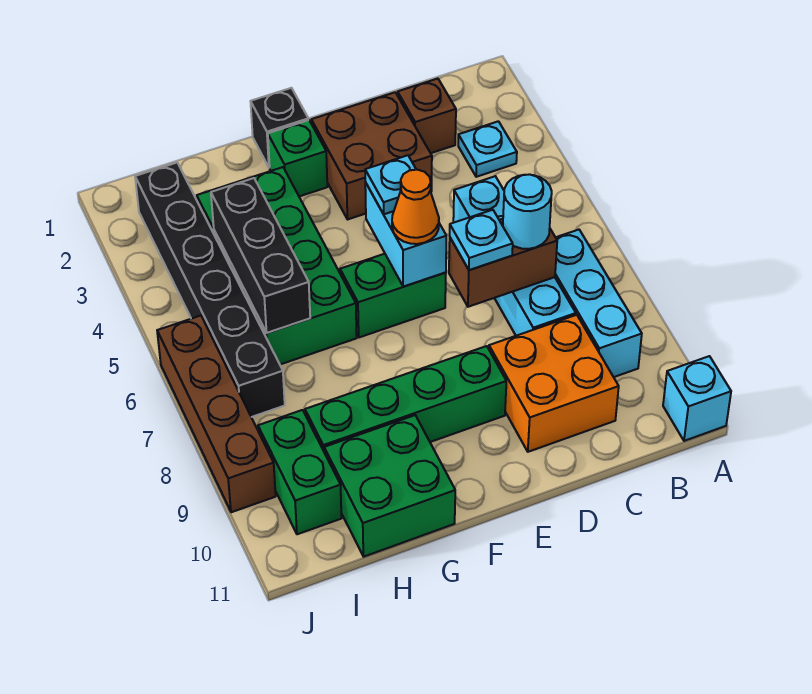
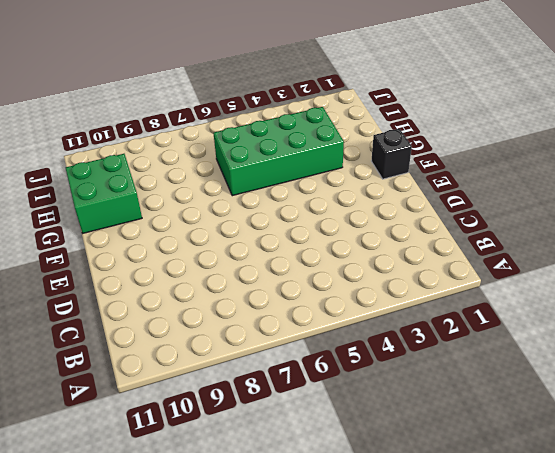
none -> cyan brick A11 level 1
none -> cyan plate B3 level 1
none -> cyan brick B7:B9 level 1

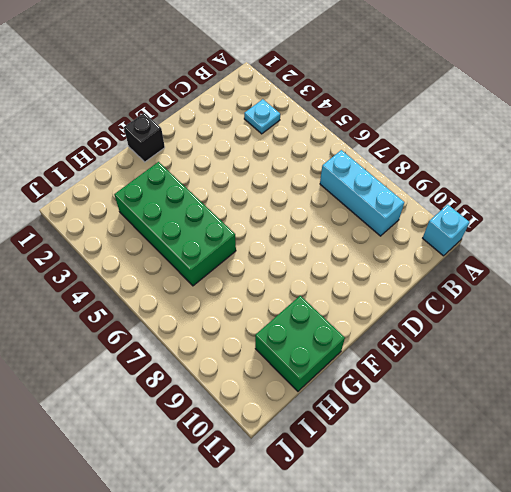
none -> brown brick C2 level 1
none -> cyan brick C5:C8 level 1
none -> orange brick C9:D10 level 1

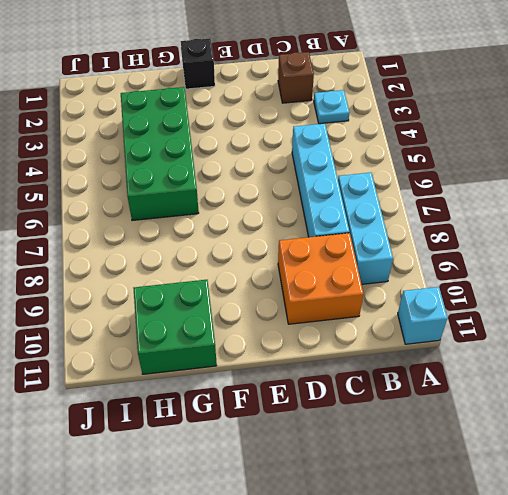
none -> brown brick D2:E3 level 1
none -> green brick E6:F6 level 1
none -> green brick E9:H9 level 1

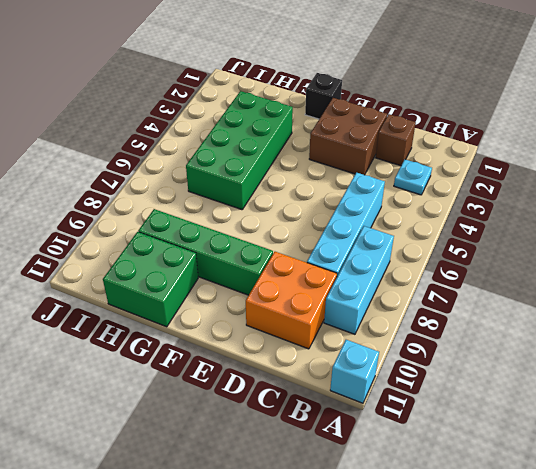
none -> green brick E6:F6 level 1
none -> green brick F2 level 1
none -> black brick I2:I7 level 1

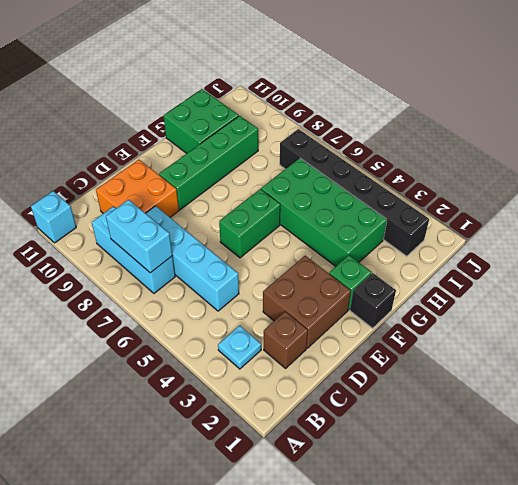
cyan brick B7:B8 level 2 -> cyan brick E5:E6 level 2
none -> green brick I9:I10 level 1
none -> brown brick J6:J9 level 1
none -> brown brick C7:D7 level 2

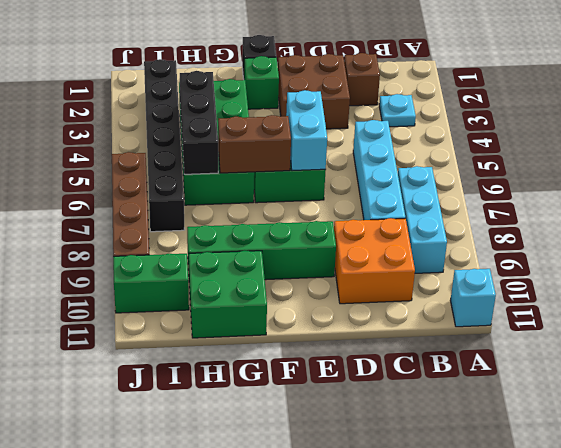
brown brick F6:G6 level 2 -> brown brick C7:D7 level 2
green brick I10:J10 level 1 -> green brick I9:I10 level 1
none -> cyan round brick C7 level 3
none -> cyan plate D7 level 3
none -> cyan plate E5 level 3

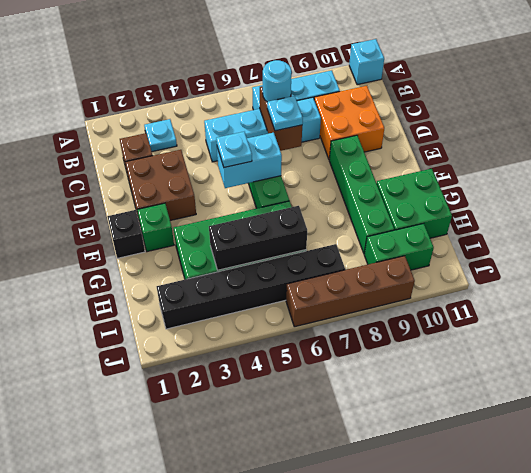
none -> orange cone E6 level 3

